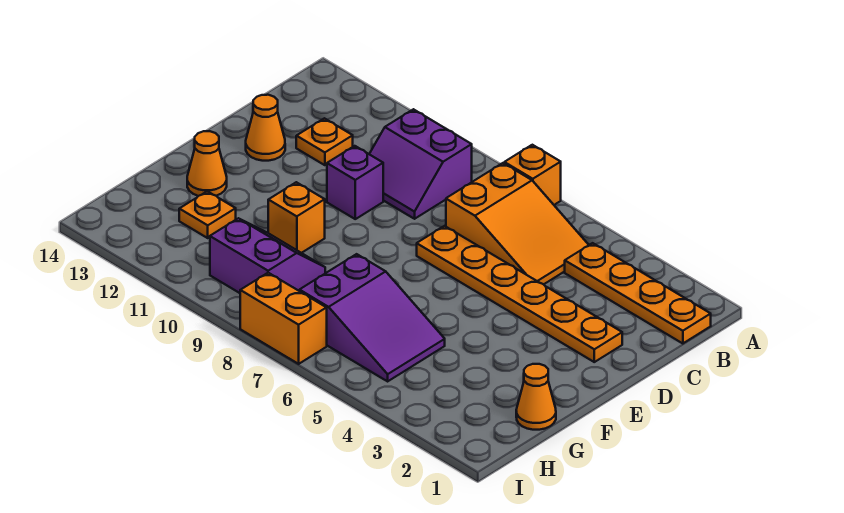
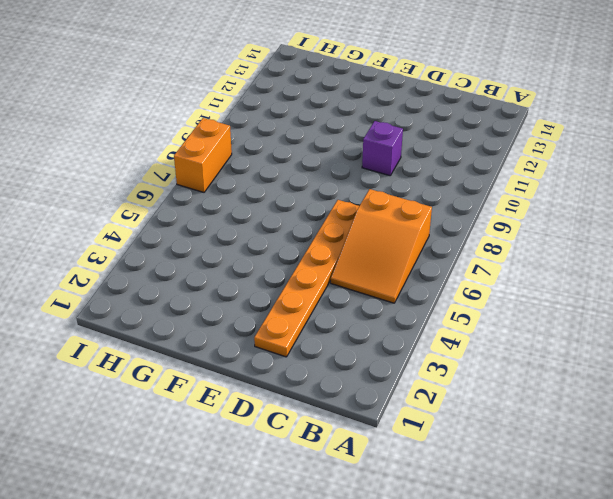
none -> orange brick A7 level 1
none -> orange plate B1:B4 level 1
none -> purple slope B9:C10 level 1 top B

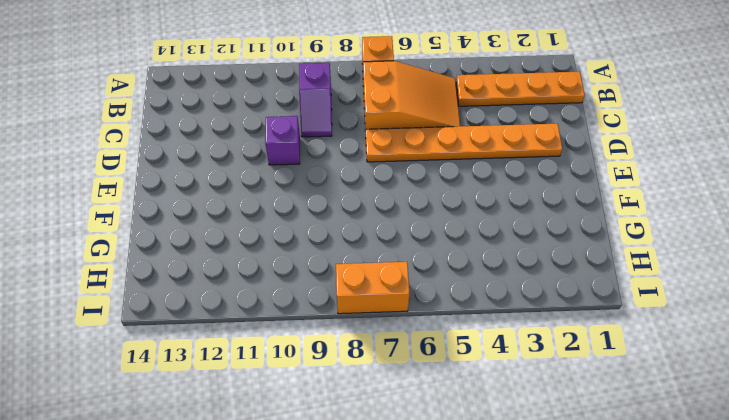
purple slope B9:C9 level 1 top B -> purple slope B9:C10 level 1 top B
none -> orange plate C12 level 1
none -> orange cone D13 level 1
none -> orange brick F10 level 1

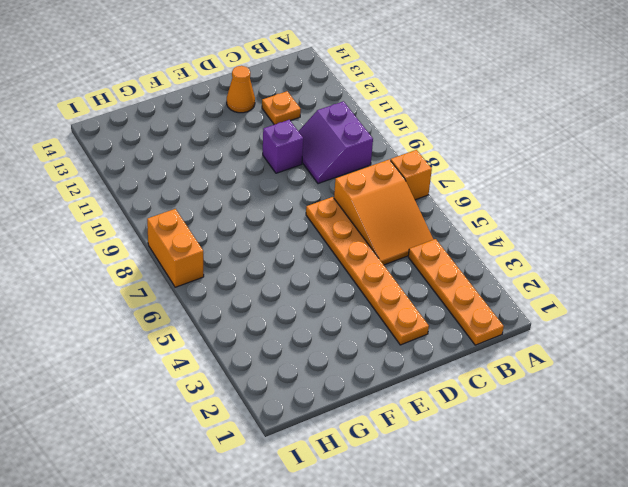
none -> orange brick F10 level 1
none -> orange cone F13 level 1
none -> orange cone G1 level 1

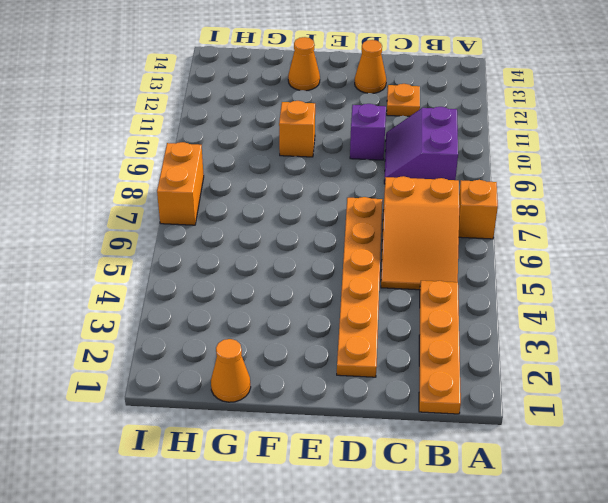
none -> purple slope G5:H7 level 1 top 7
none -> purple slope G9:H10 level 1 top H
none -> orange plate G12 level 1

